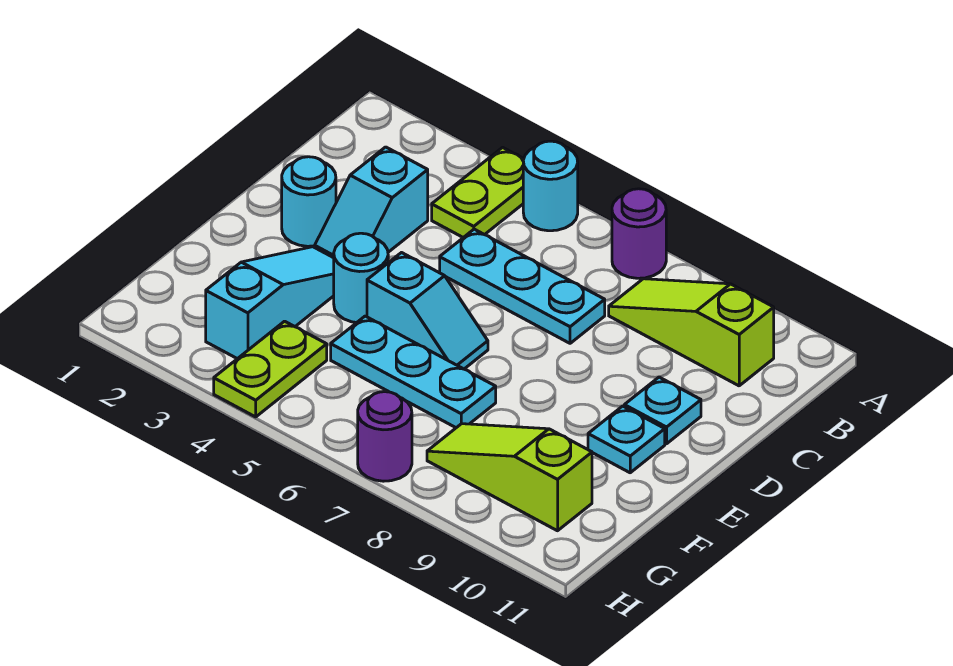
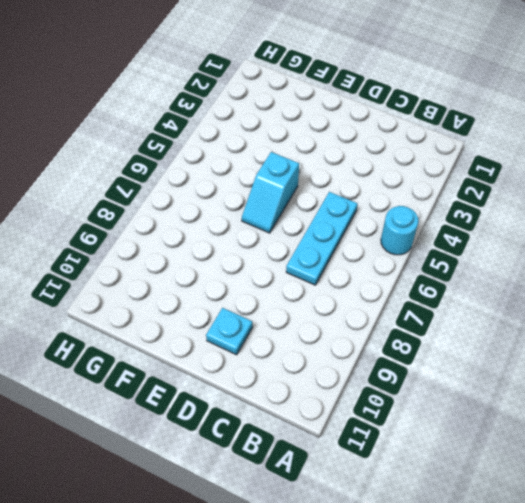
none -> lime plate A4:B4 level 1
none -> purple round brick A7 level 1
none -> lime slope B8:B10 level 1 top 10

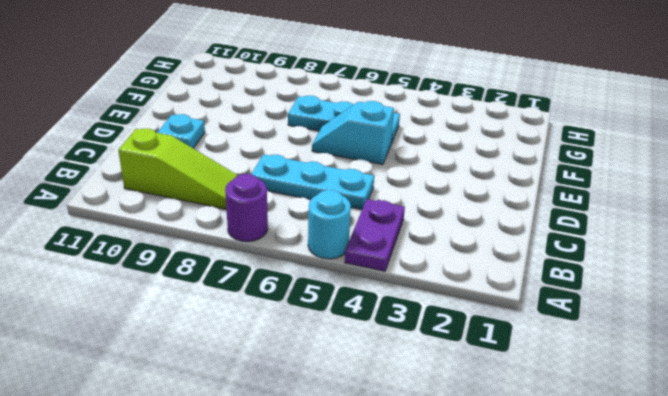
purple plate A4:B4 level 1 -> lime plate A4:B4 level 1
none -> cyan slope C3:D3 level 1 top C
none -> cyan round brick D2 level 1
none -> cyan slope E3:G3 level 1 top G

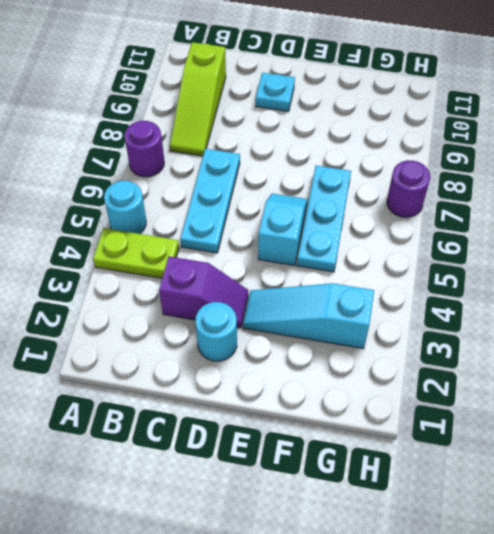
purple slope C3:D3 level 1 top C -> cyan slope C3:D3 level 1 top C
none -> cyan round brick E4 level 1
none -> cyan plate E10 level 1
none -> lime plate G4:H4 level 1

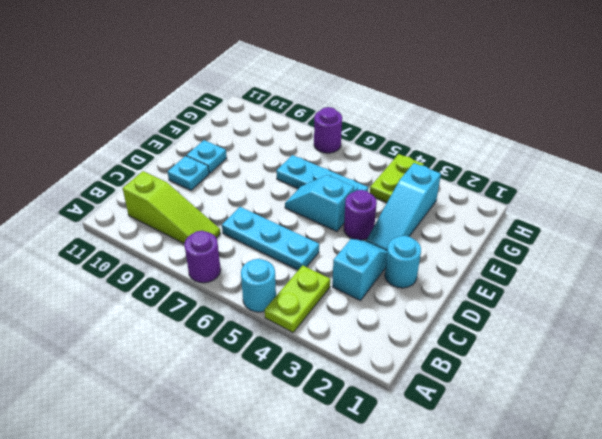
purple round brick E4 level 1 -> cyan round brick E4 level 1
none -> lime slope G8:G10 level 1 top 10

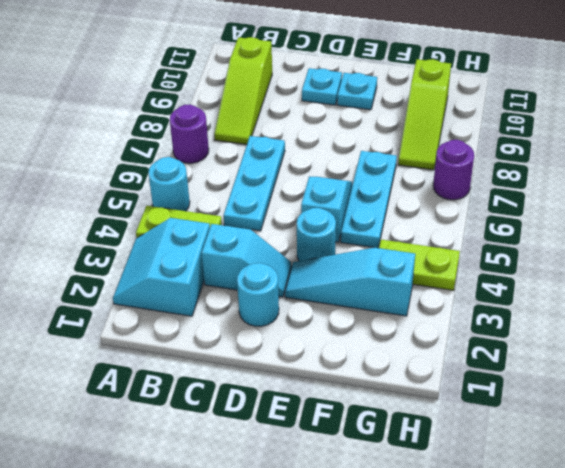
cyan slope A2:B3 level 1 top B -> none

